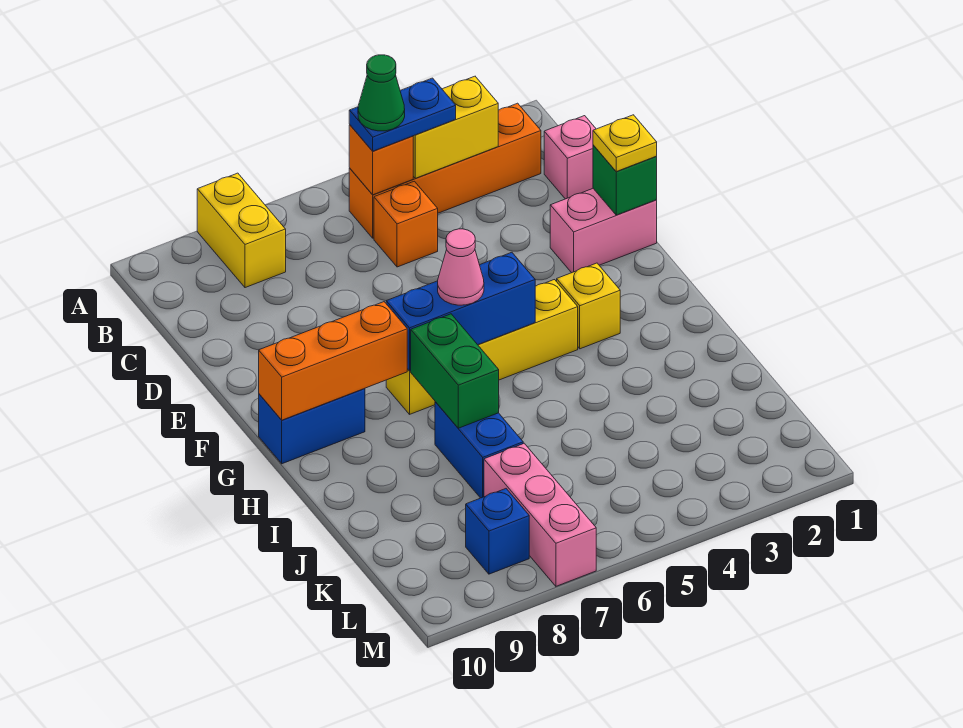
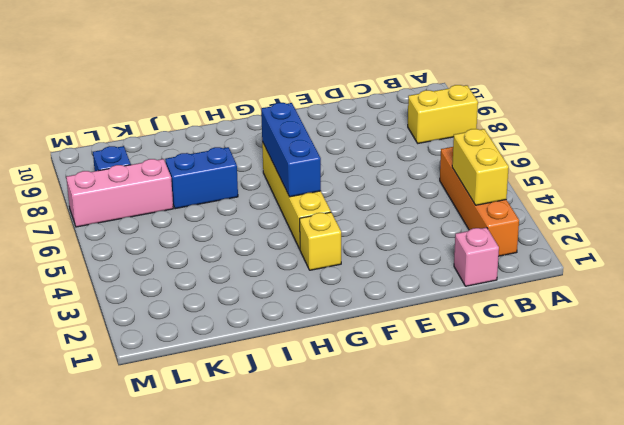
none -> orange brick C5 level 1
none -> pink brick E1:E2 level 1
none -> blue brick G9:G10 level 1

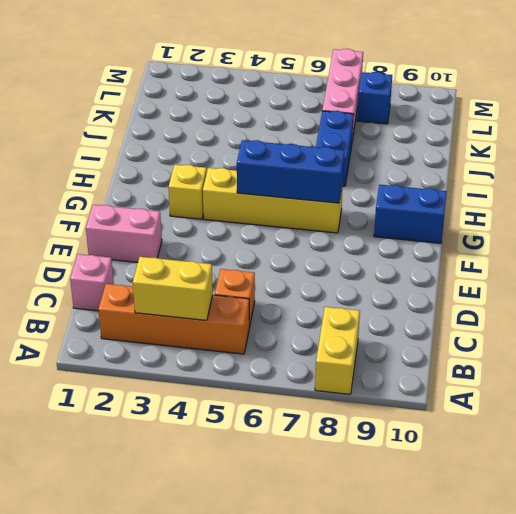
none -> orange brick B5 level 2
none -> green brick E1 level 2
none -> orange brick G8:G10 level 2

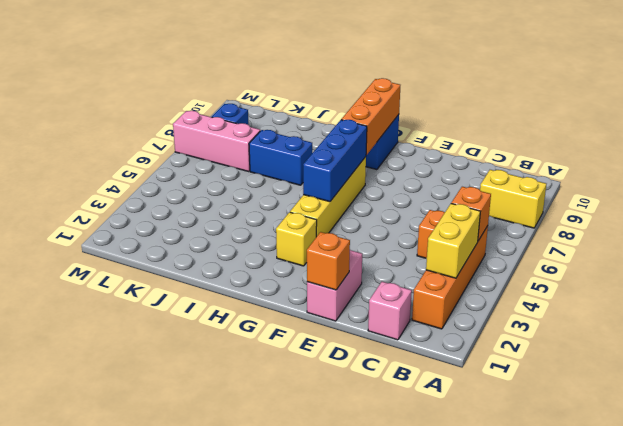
orange brick E1 level 2 -> green brick E1 level 2
none -> green brick H7:I7 level 2
none -> blue plate B4:B5 level 3
none -> yellow plate E1 level 3

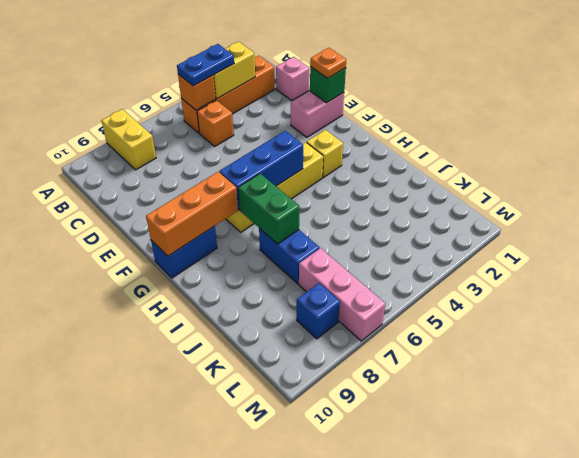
orange plate E1 level 3 -> yellow plate E1 level 3
none -> pink cone G6 level 3
none -> green cone B5 level 4

